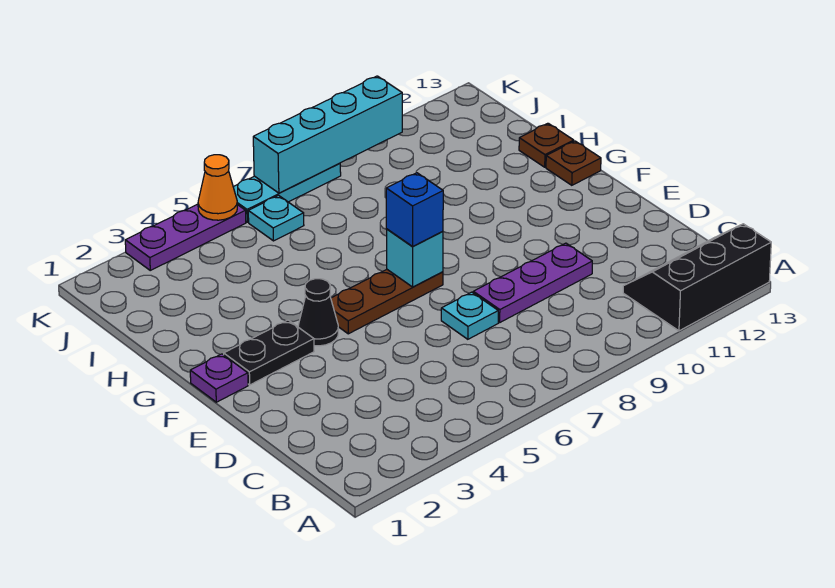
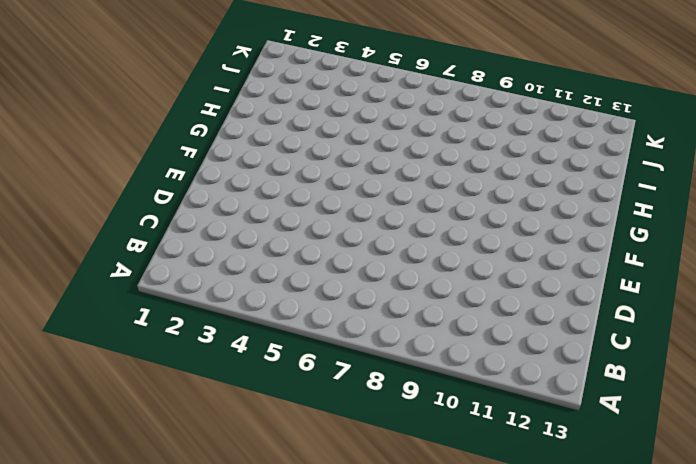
none -> black slope A11:B13 level 1 top A
none -> cyan plate D7 level 1
none -> purple plate D8:D10 level 1

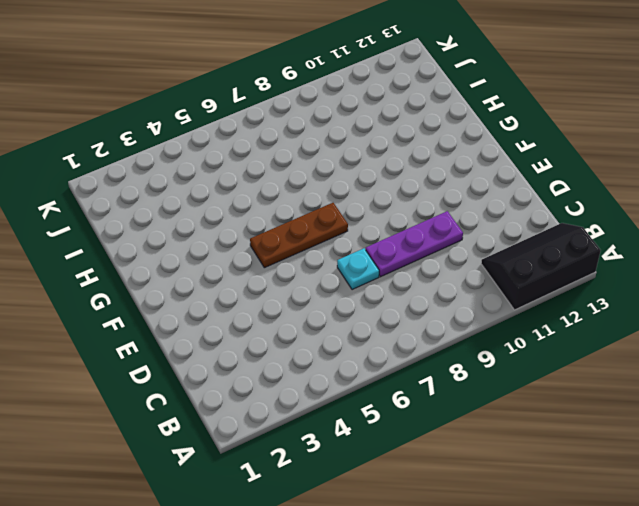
none -> purple plate F1 level 1
none -> black plate F2:F3 level 1
none -> black cone F4 level 1

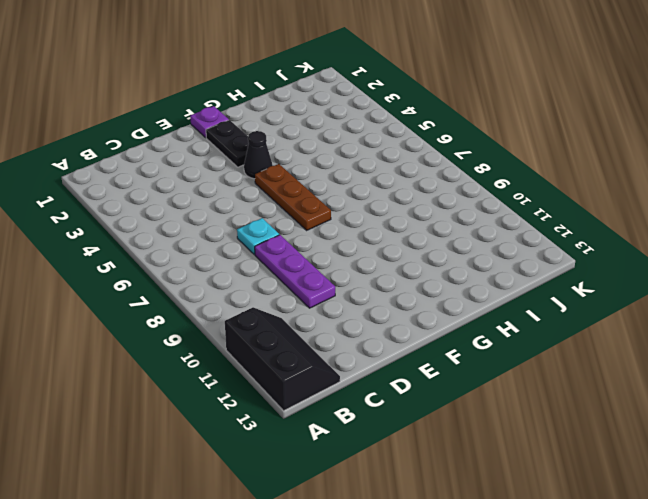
none -> brown plate G13 level 1
none -> brown plate H13 level 1
none -> cyan plate J6 level 1

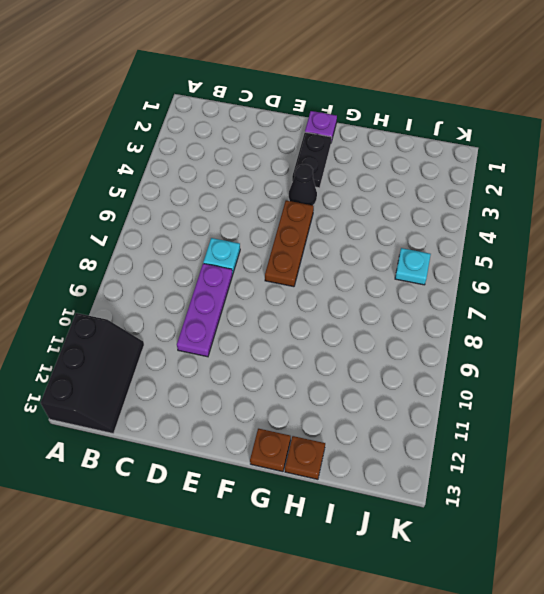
none -> purple plate K3:K5 level 1
none -> cyan plate K6:K8 level 1
none -> cyan brick F7 level 2

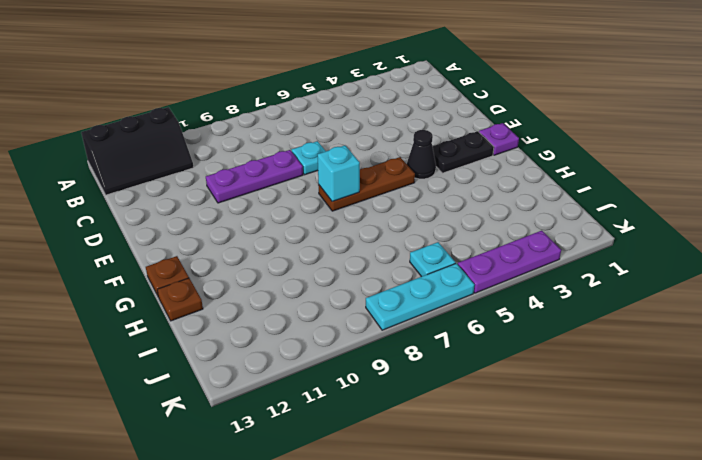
none -> orange cone K5 level 2
none -> cyan brick K7:K10 level 2
none -> blue brick F7 level 3

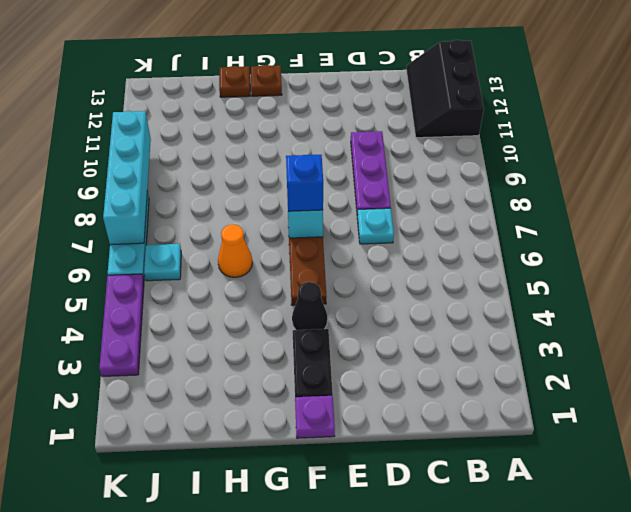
orange cone H6 level 1 -> orange cone K5 level 2

